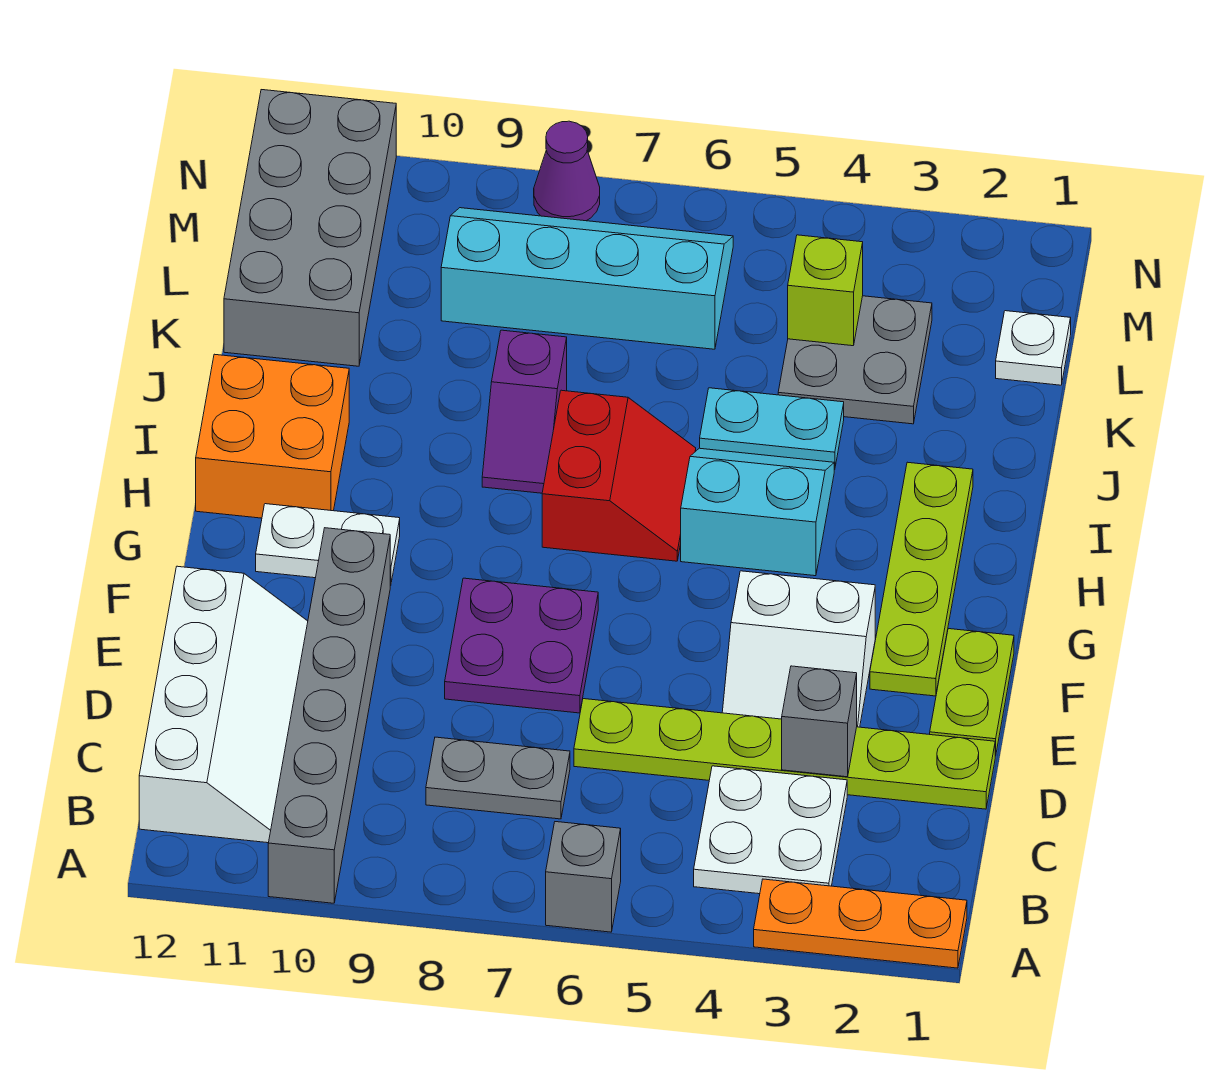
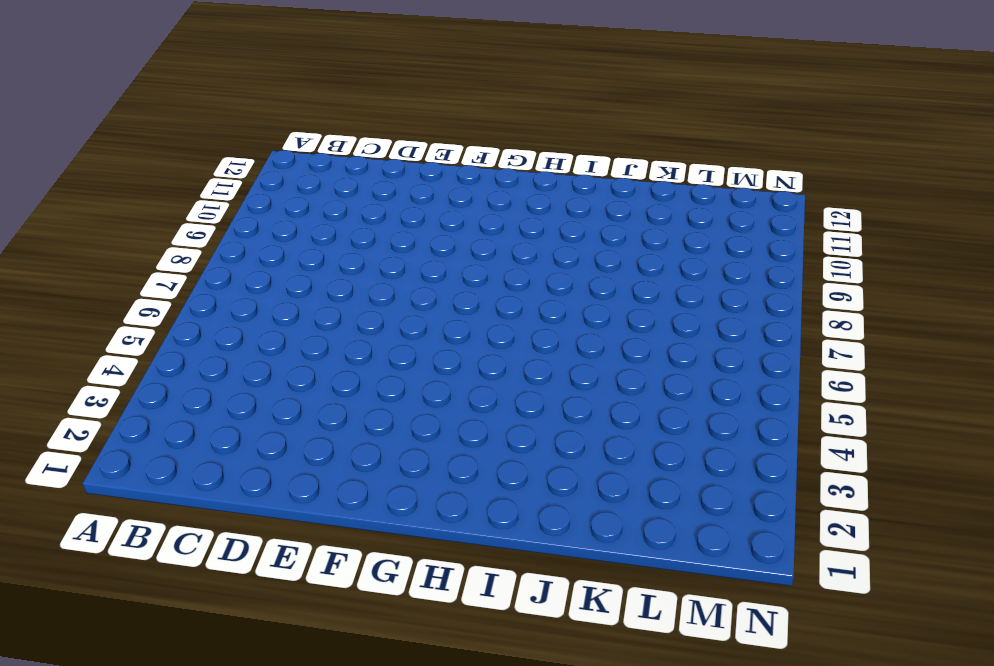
none -> orange plate A1:A3 level 1
none -> grey brick A6 level 1
none -> grey brick A10:F10 level 1

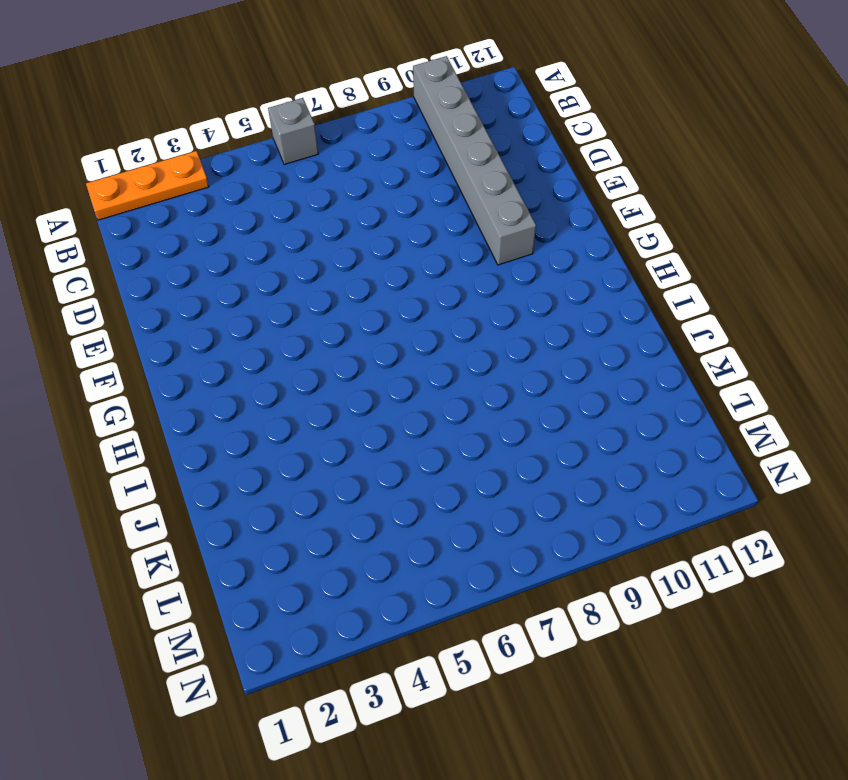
none -> white plate B3:C4 level 1
none -> white slope B11:E12 level 1 top 12
none -> grey plate C7:C8 level 1

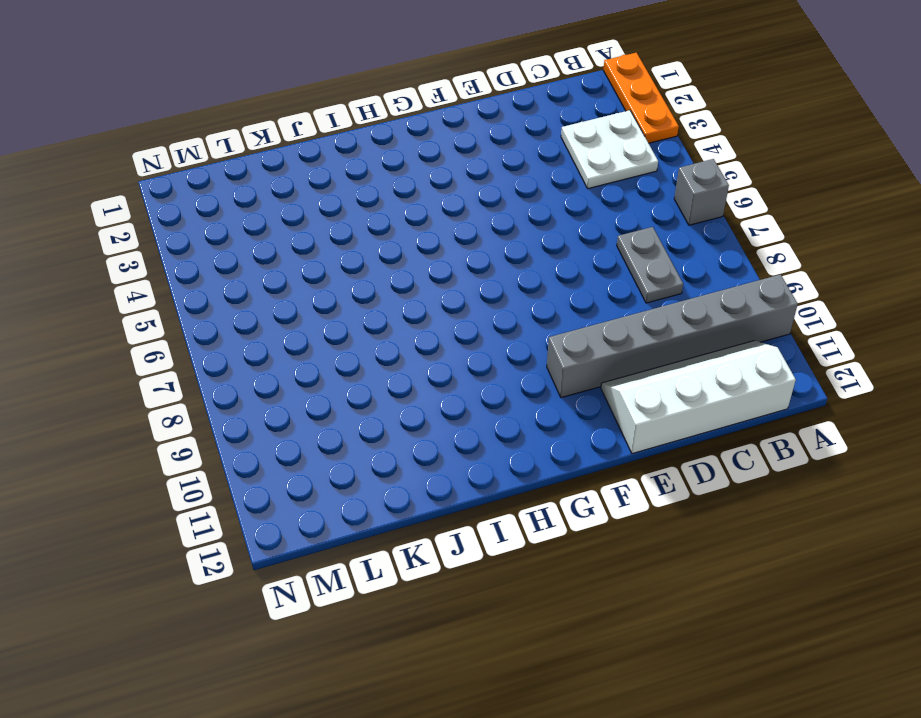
none -> lime plate D1:D6 level 1
none -> lime plate E1:F1 level 1
none -> white slope E3:F4 level 1 top F

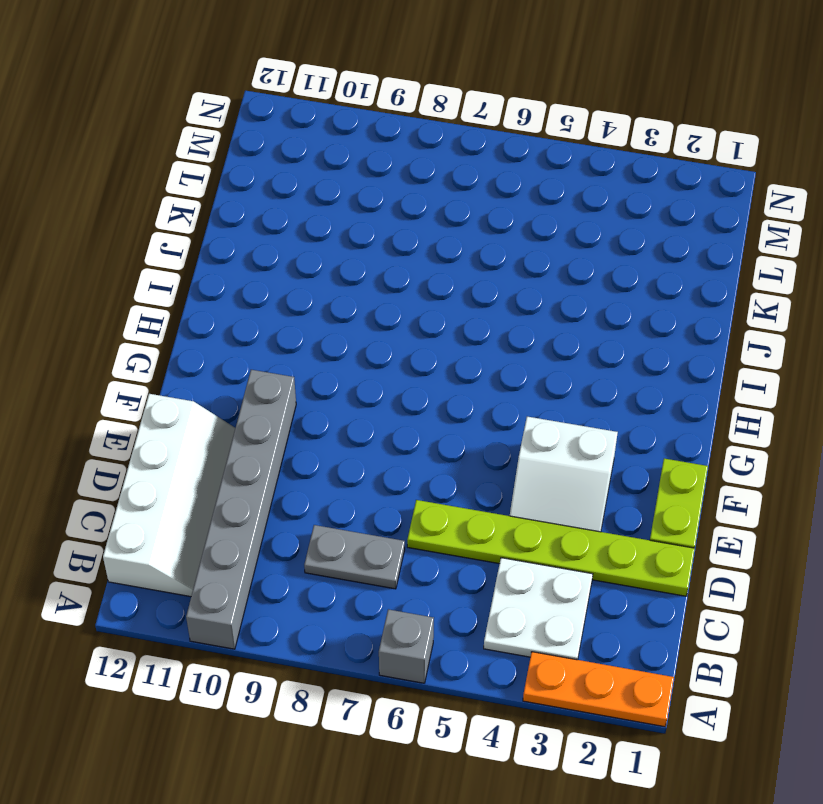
none -> purple plate E7:F8 level 1
none -> lime plate F2:I2 level 1
none -> white plate G10:G11 level 1

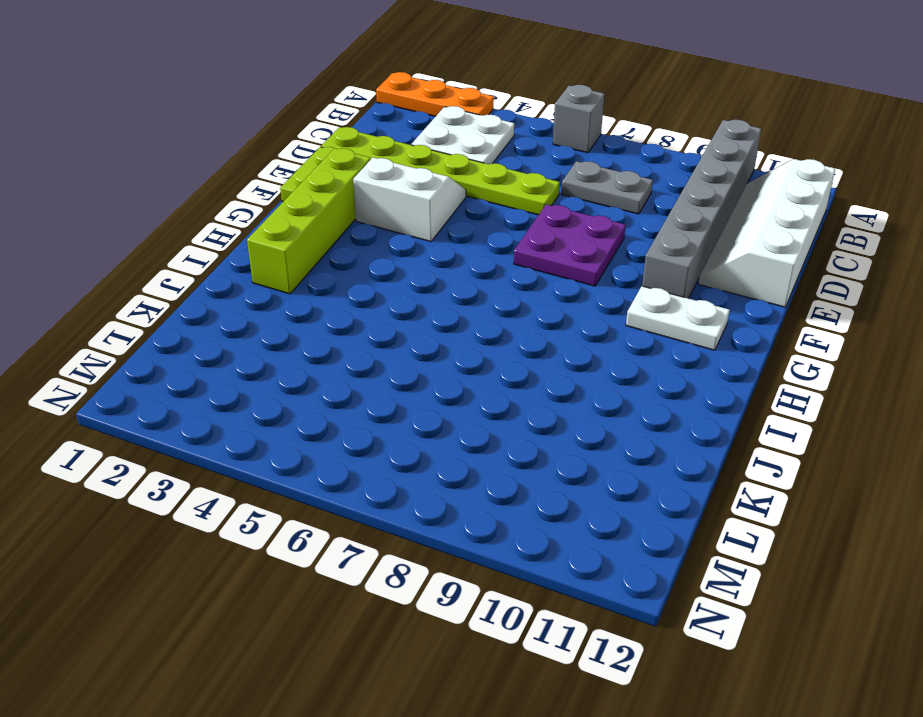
lime brick F2:I2 level 1 -> lime plate F2:I2 level 1
none -> cyan slope H4:I5 level 1 top H
none -> red slope H6:I7 level 1 top 7
none -> orange brick H11:I12 level 1

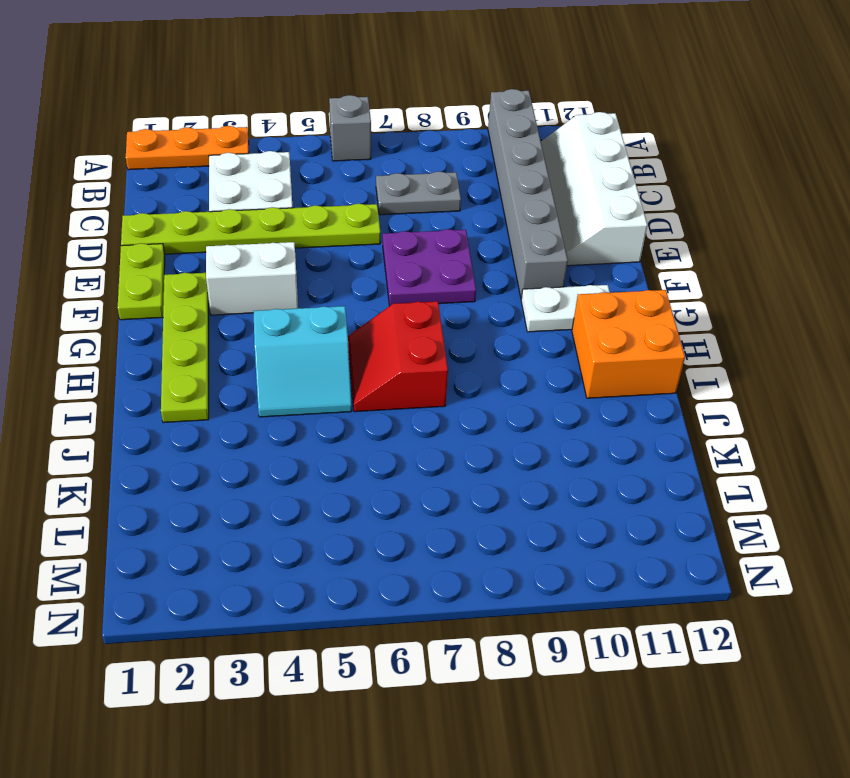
none -> purple slope I8:J8 level 1 top J
none -> cyan plate J4:J5 level 1
none -> grey plate K3:L4 level 1

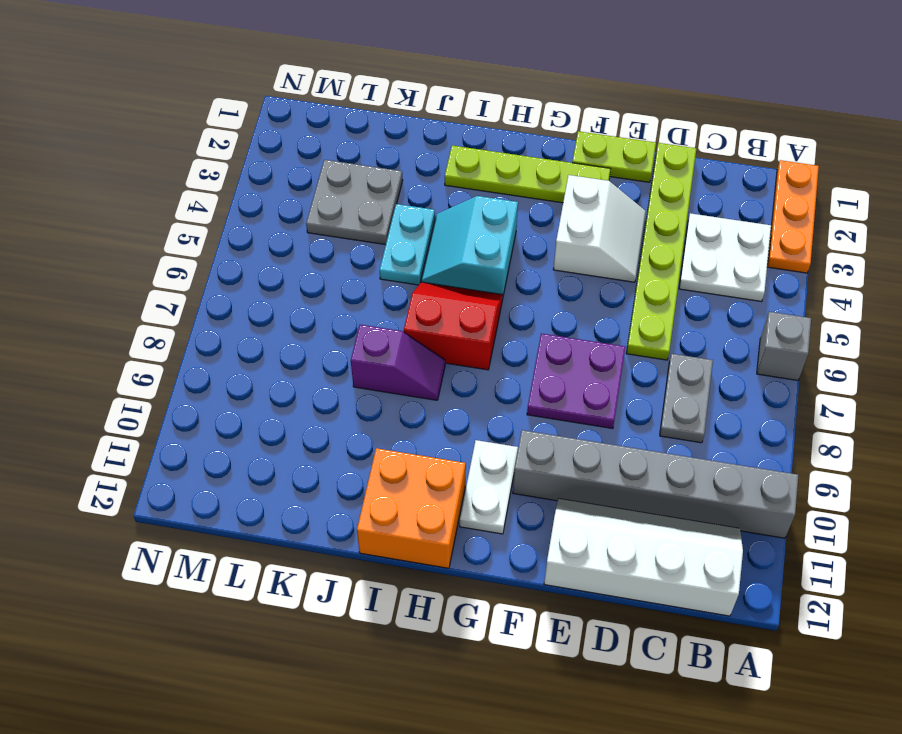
none -> grey brick K11:N12 level 1
none -> white plate L1 level 1
none -> cyan slope L6:M9 level 1 top L

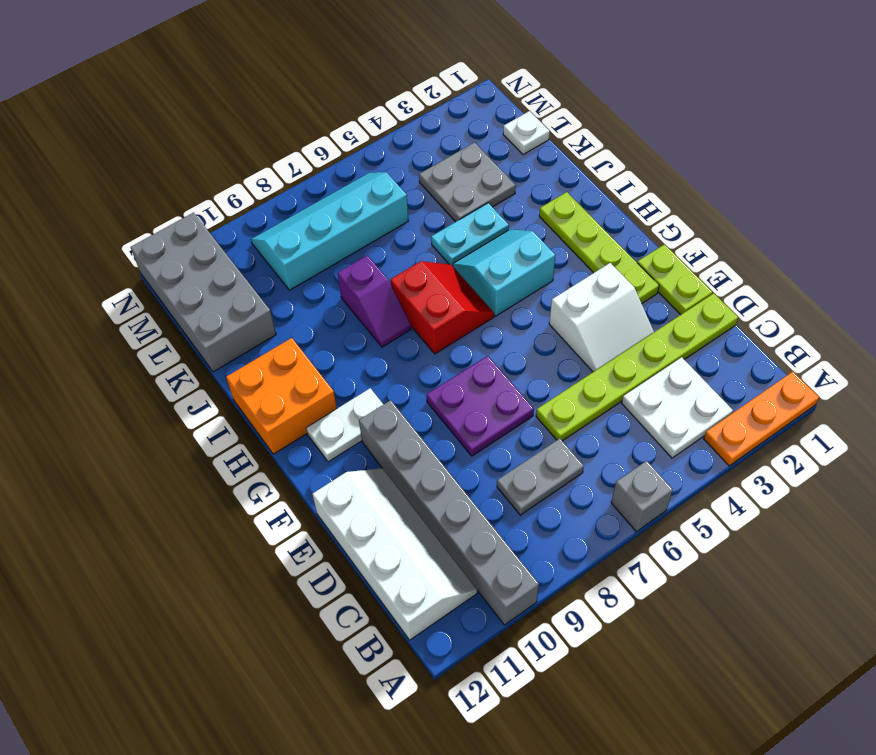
none -> purple cone N8 level 1
none -> grey brick D3 level 2
none -> lime brick L4 level 2

